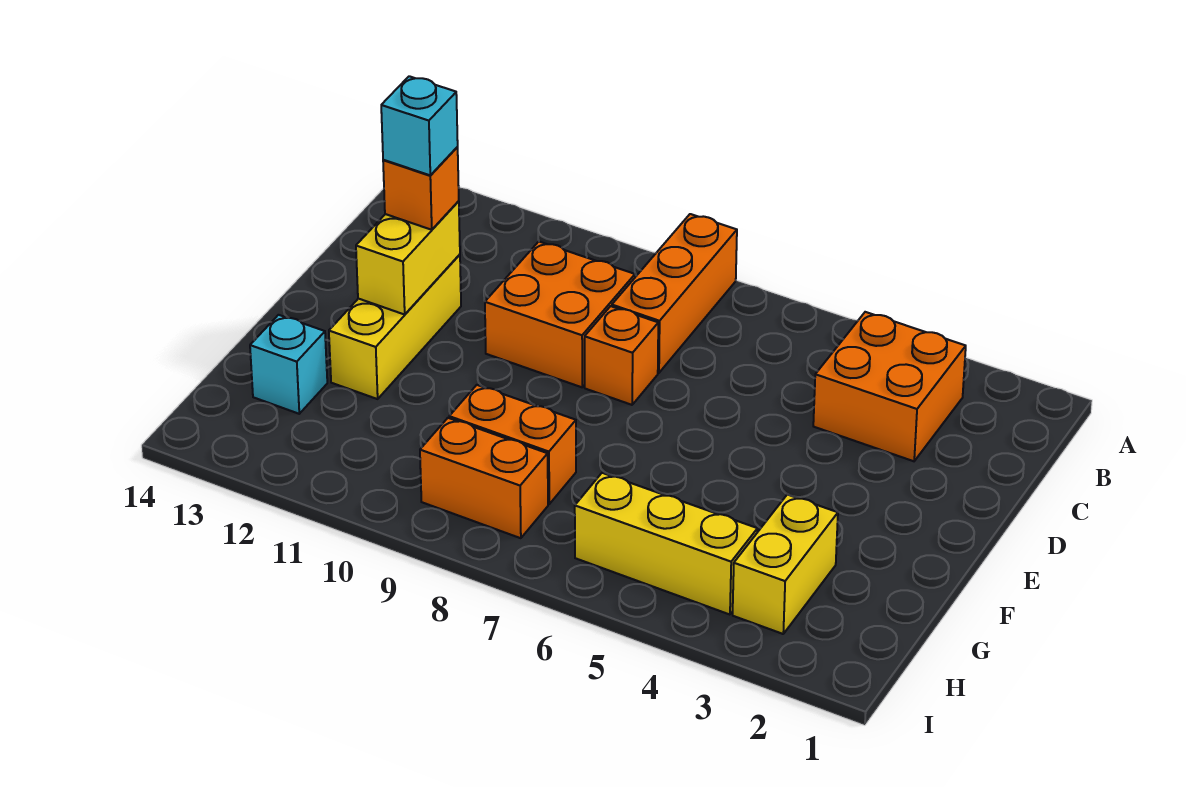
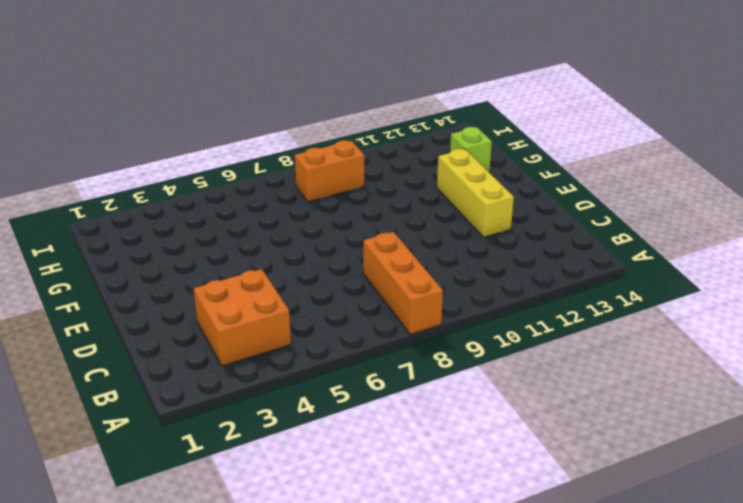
lime brick G13 level 1 -> cyan brick G13 level 1
none -> orange brick C9:D10 level 1
none -> orange brick D8 level 1
none -> yellow brick G3:H3 level 1

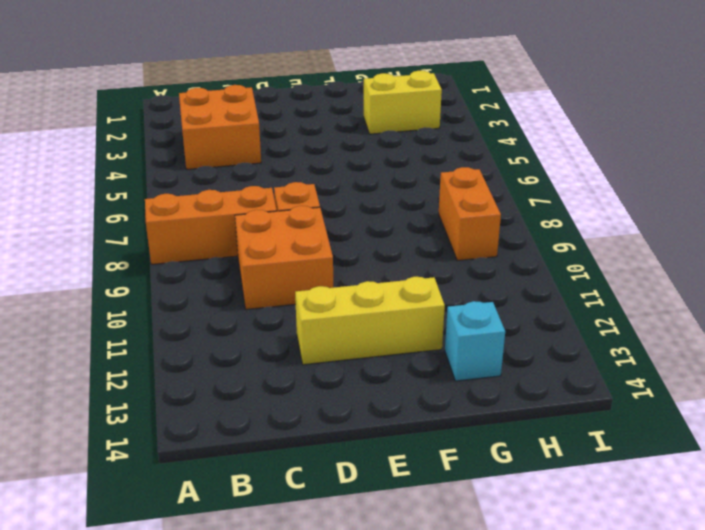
none -> orange brick G8:G9 level 1
none -> yellow brick H4:H6 level 1
none -> yellow brick D12:E12 level 2

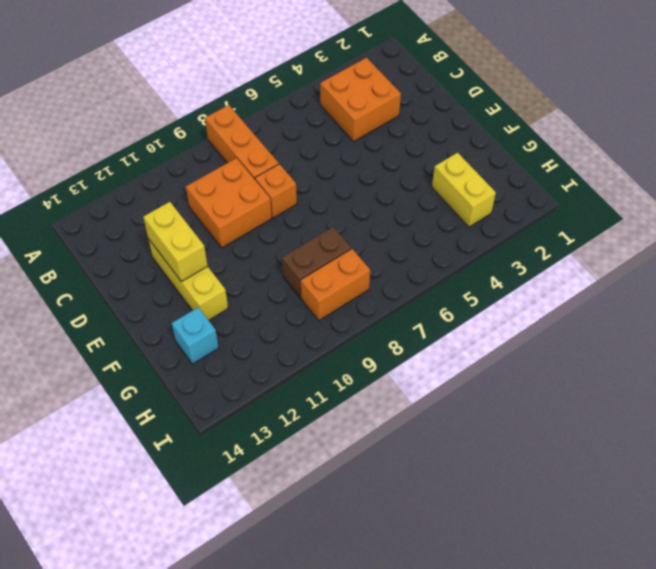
brown brick G8:G9 level 1 -> orange brick G8:G9 level 1
none -> yellow brick H4:H6 level 1
none -> orange brick D12 level 3
none -> cyan brick D12 level 4

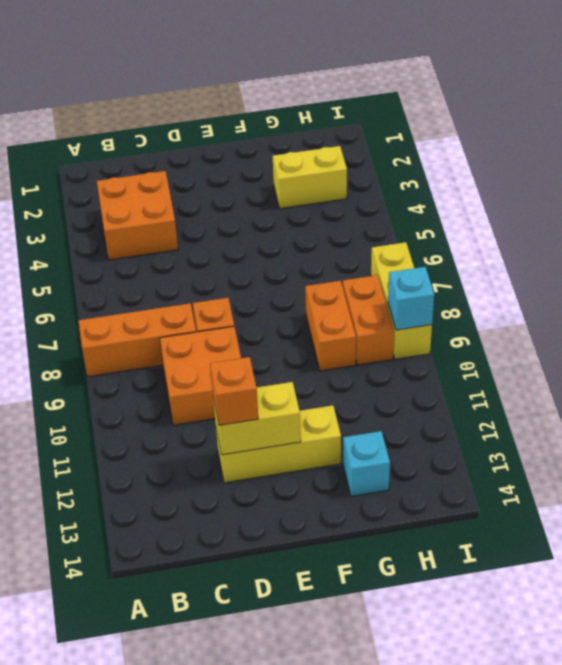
yellow brick I7:I9 level 1 -> yellow brick H4:H6 level 1
cyan brick I9 level 2 -> cyan brick D12 level 4

